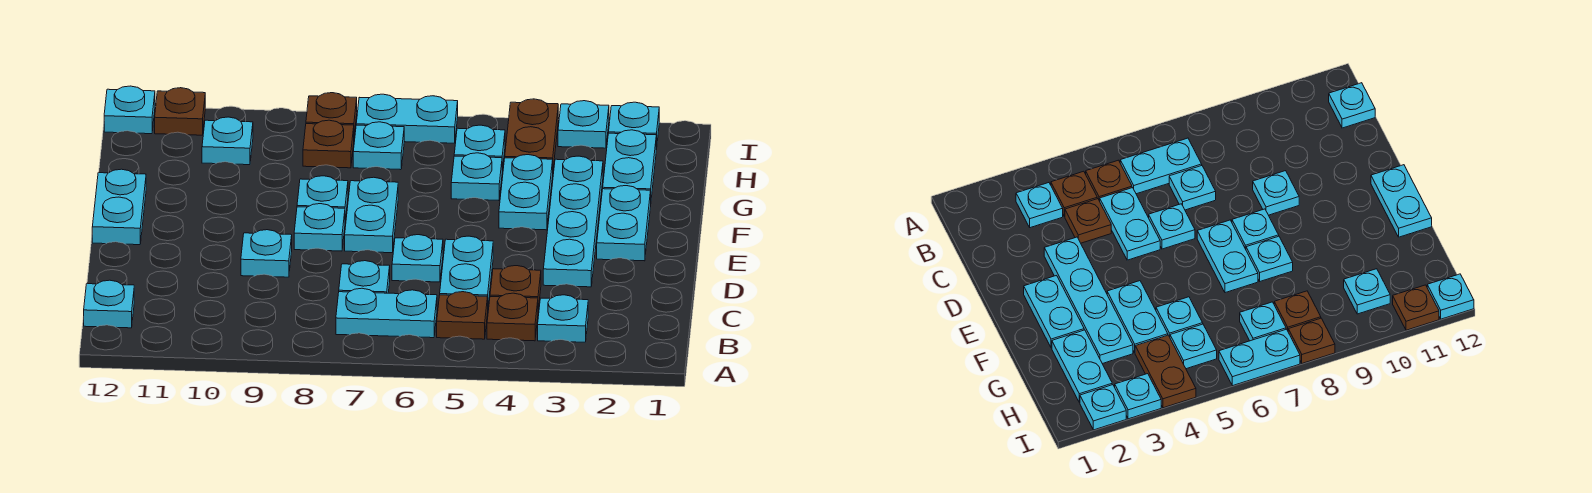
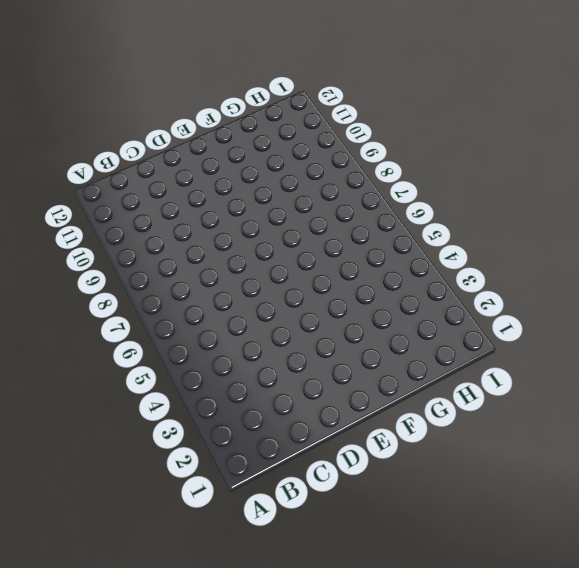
none -> cyan plate B3 level 1
none -> brown plate B4 level 1
none -> brown plate B5 level 1
none -> cyan plate B6:B7 level 1

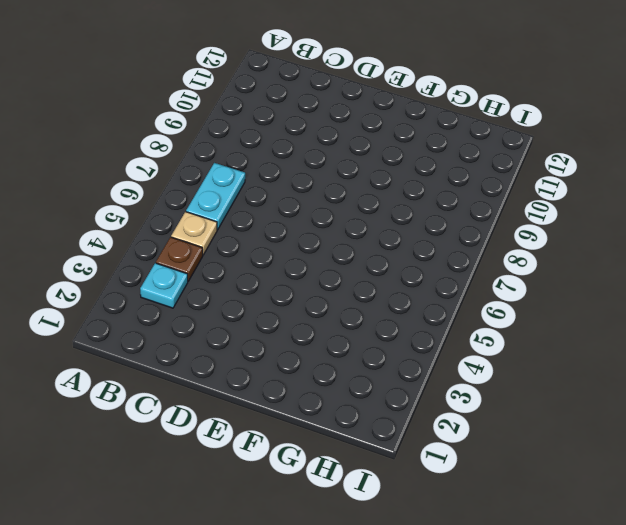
tan plate B5 level 1 -> brown plate B5 level 1
none -> cyan plate B12 level 1
none -> brown plate C4 level 1
none -> cyan plate C5:D5 level 1
none -> cyan plate C7 level 1

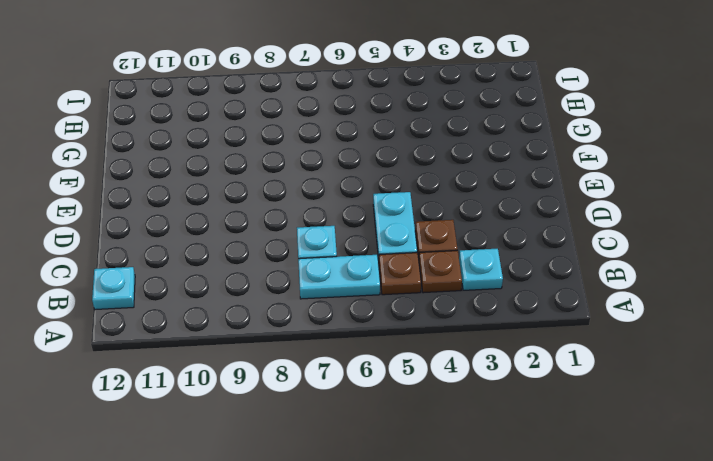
none -> cyan plate D3:G3 level 1
none -> cyan plate D6 level 1
none -> cyan plate D9 level 1
none -> cyan plate E2:F2 level 1

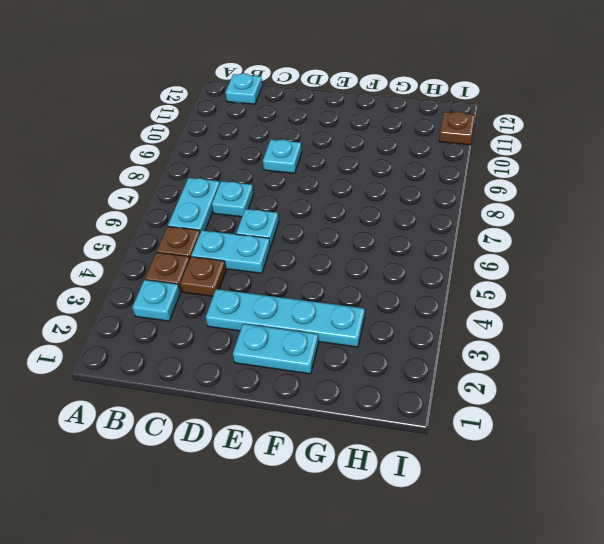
none -> cyan plate E7:F7 level 1
none -> cyan plate E8 level 1
none -> cyan plate E12:F12 level 1
none -> cyan plate F4:G4 level 1

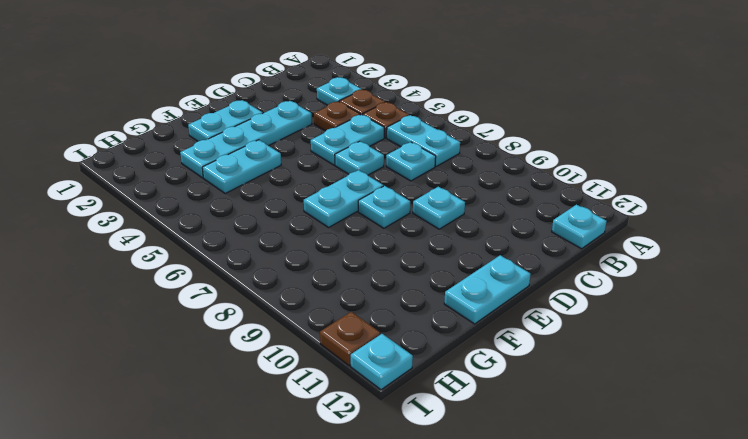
none -> cyan plate F8 level 1
none -> cyan plate G2:H2 level 1
none -> cyan plate G5 level 1
none -> brown plate H4:I4 level 1

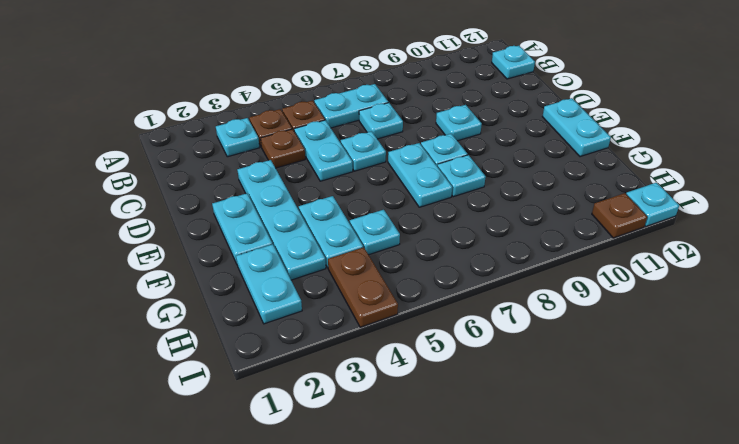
none -> cyan plate H5 level 1
none -> cyan plate H7 level 1
none -> brown plate H8 level 1
none -> cyan plate H10 level 1

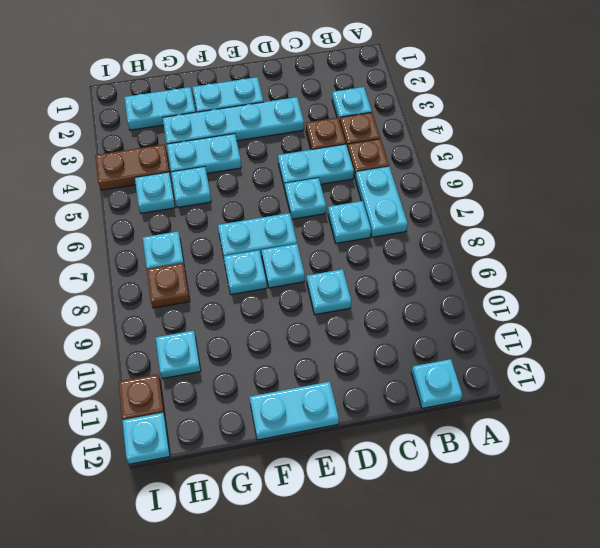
none -> cyan plate I2 level 1
none -> cyan plate I3 level 1
none -> cyan plate I6:I7 level 1
none -> brown plate I8 level 1

